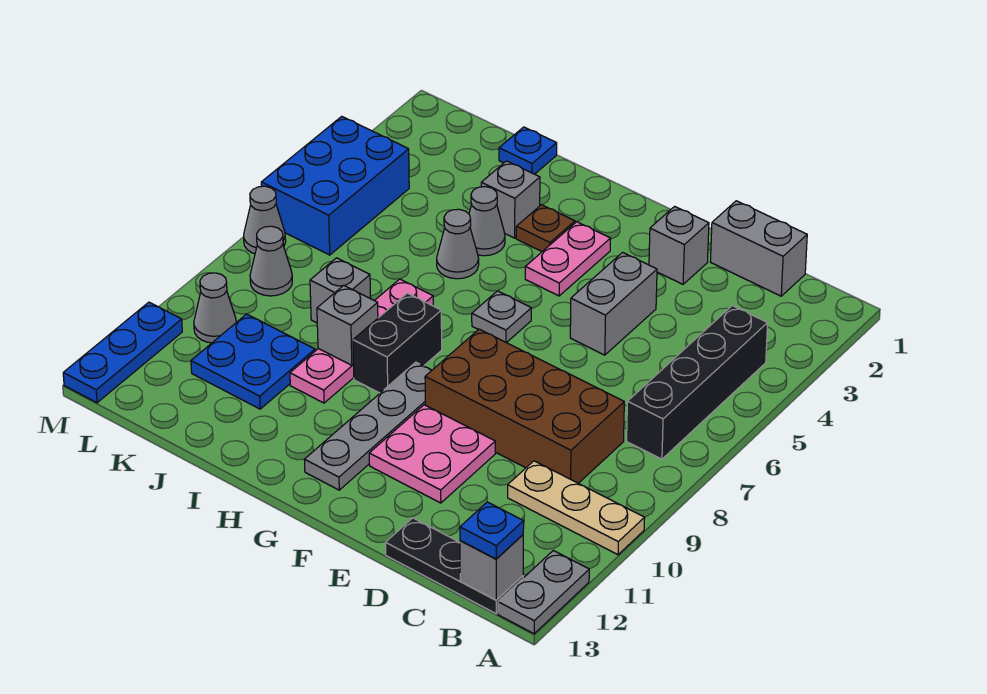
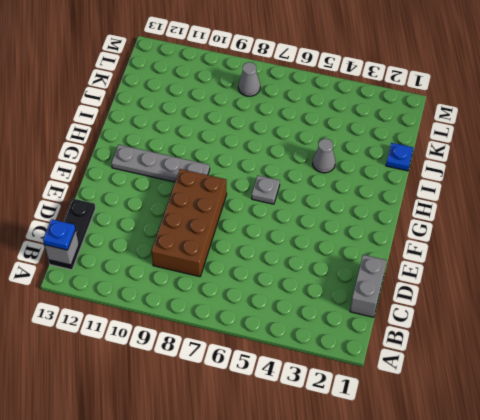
none -> tan plate A10:C10 level 1
none -> grey plate A12:A13 level 1
none -> black brick B4:B7 level 1

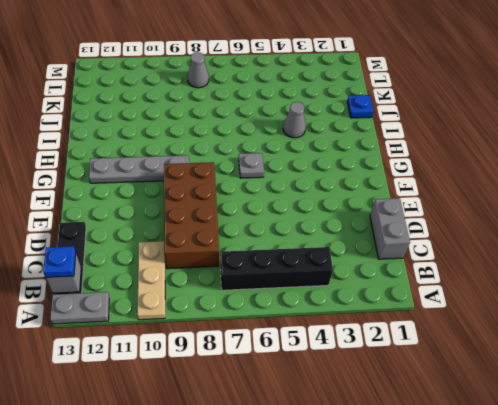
none -> grey brick E2 level 1
none -> grey brick E4:E5 level 1
none -> pink plate E10:F11 level 1

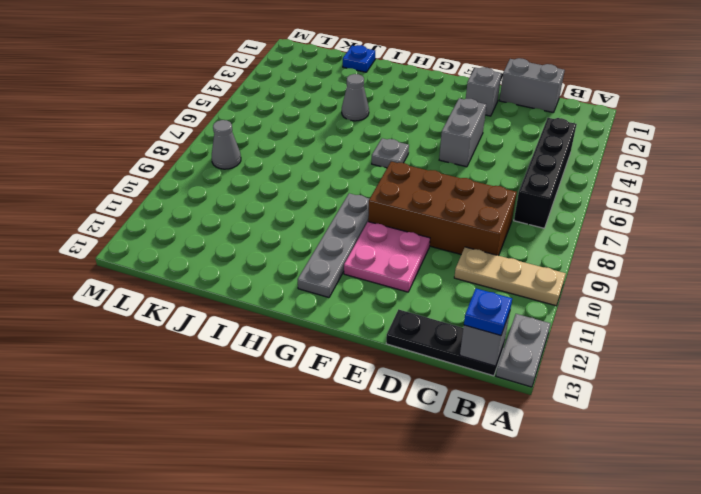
none -> pink plate G3:G4 level 1
none -> brown plate H3 level 1
none -> black brick H8:H9 level 1

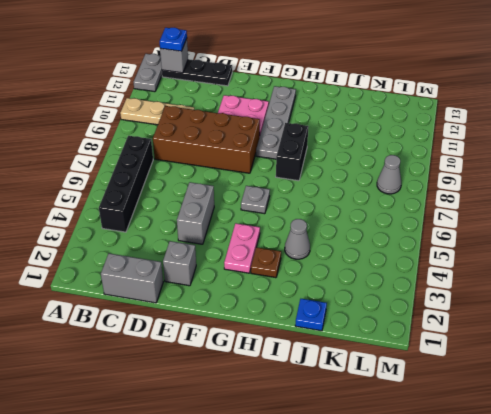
none -> grey brick I3 level 1
none -> grey cone I5 level 1
none -> pink plate I7:I10 level 1

